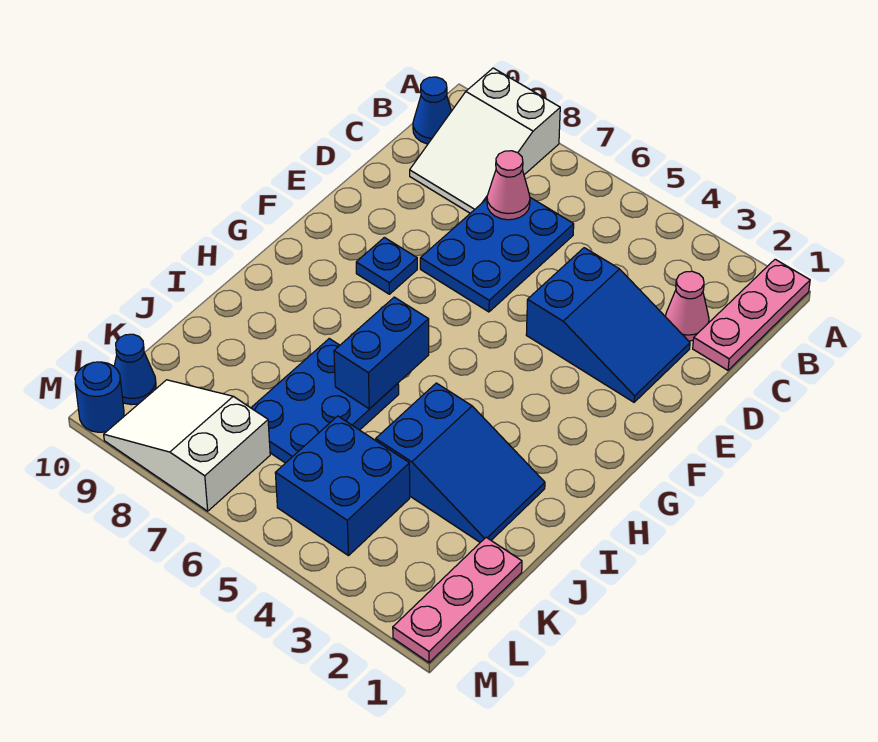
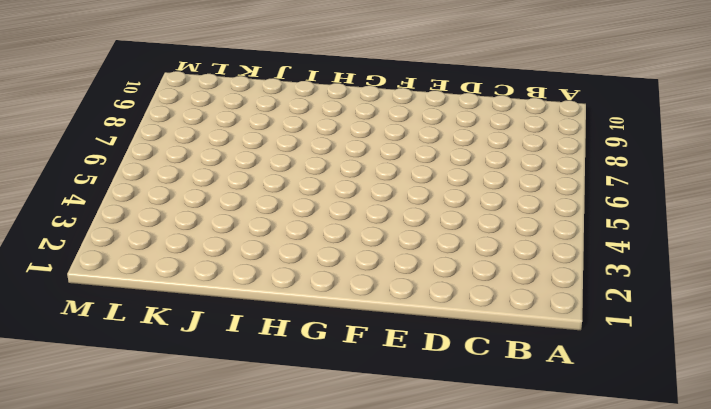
none -> pink plate A1:C1 level 1
none -> white slope A8:C9 level 1 top A
none -> blue cone B10 level 1

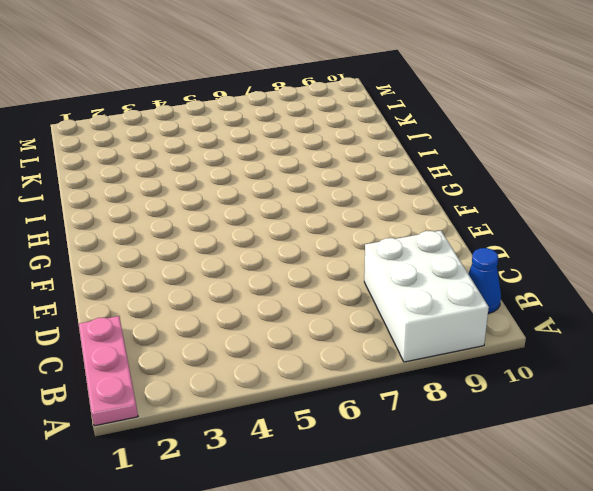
white brick A8:C9 level 1 -> white slope A8:C9 level 1 top A
none -> pink cone C2 level 1
none -> blue plate C6:E7 level 1
none -> blue slope D2:E4 level 1 top 4

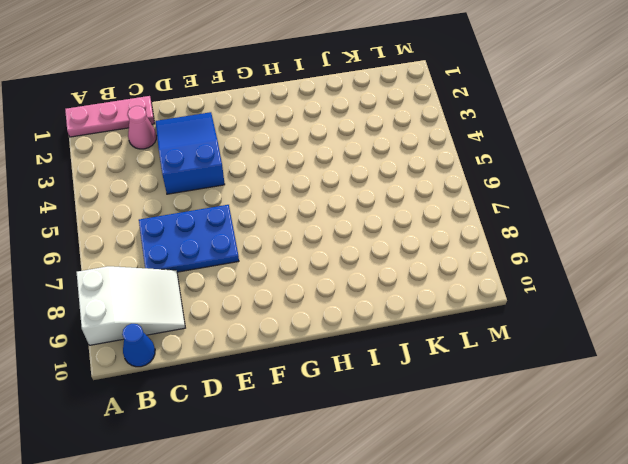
none -> blue plate F8 level 1
none -> blue slope I2:J4 level 1 top 4
none -> blue plate I6:K7 level 1

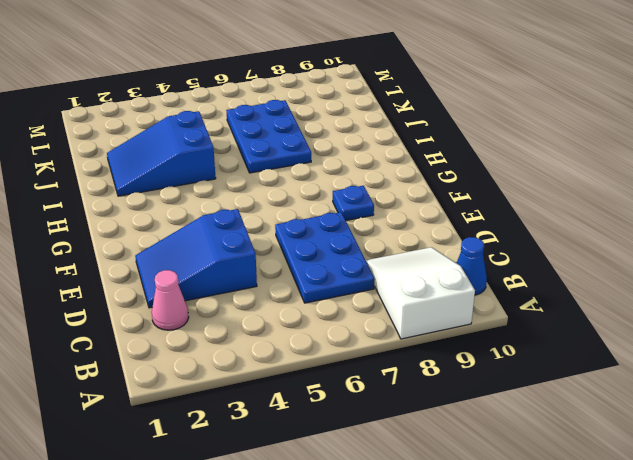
none -> pink plate A1:C1 level 1
none -> pink plate K1:M1 level 1
none -> blue brick K4:L5 level 1

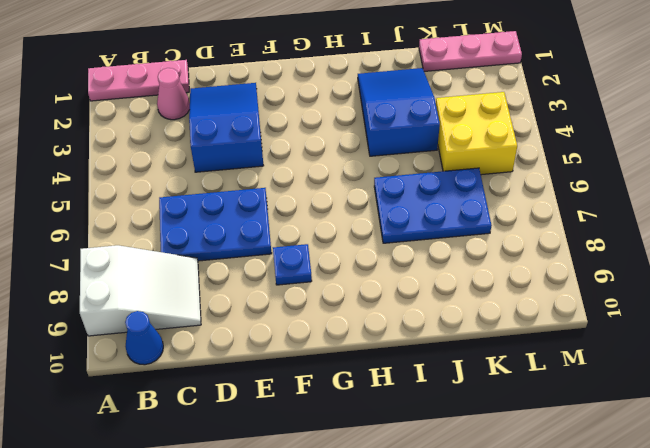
yellow brick K4:L5 level 1 -> blue brick K4:L5 level 1
none -> white slope L7:M9 level 1 top 7
none -> blue cone L10 level 1
none -> blue round brick M10 level 1

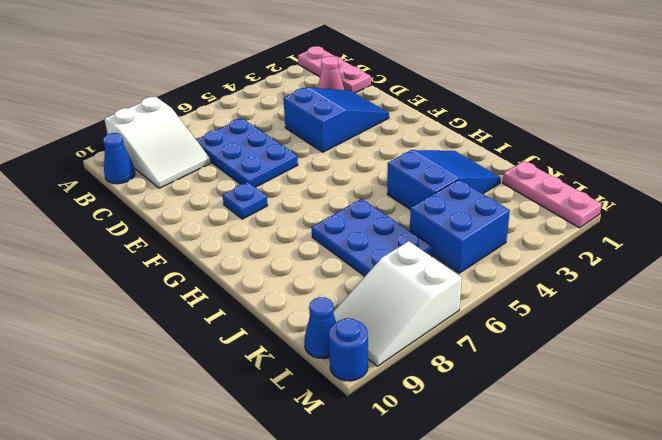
none -> pink cone C7 level 2
none -> blue brick H6:I6 level 2

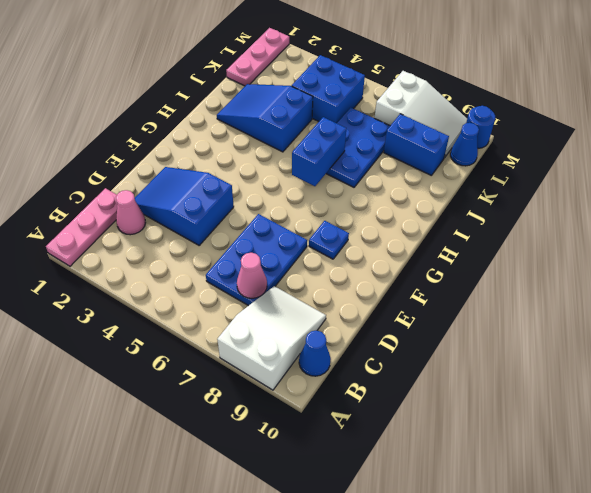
blue brick K8:K9 level 1 -> none

